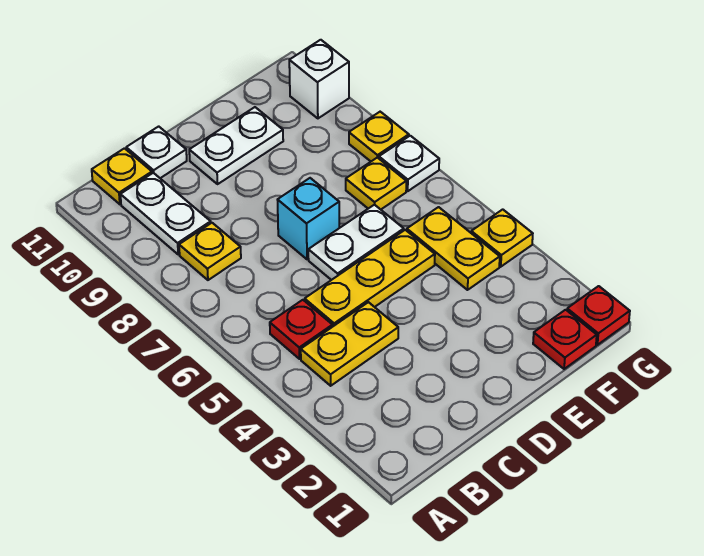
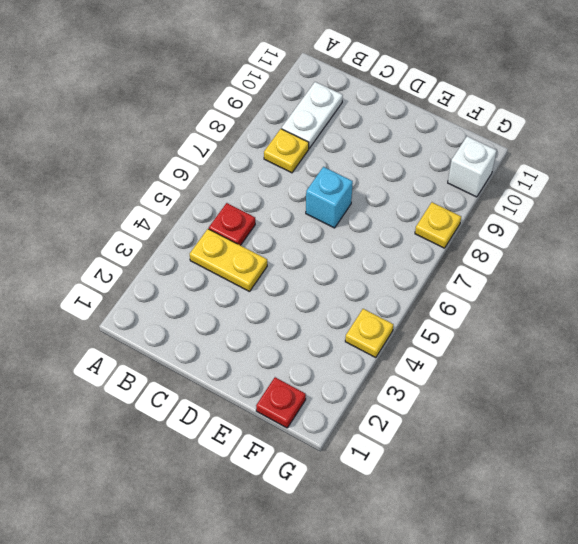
none -> yellow plate B11 level 1
none -> yellow plate C5:E5 level 1
none -> white plate C11 level 1

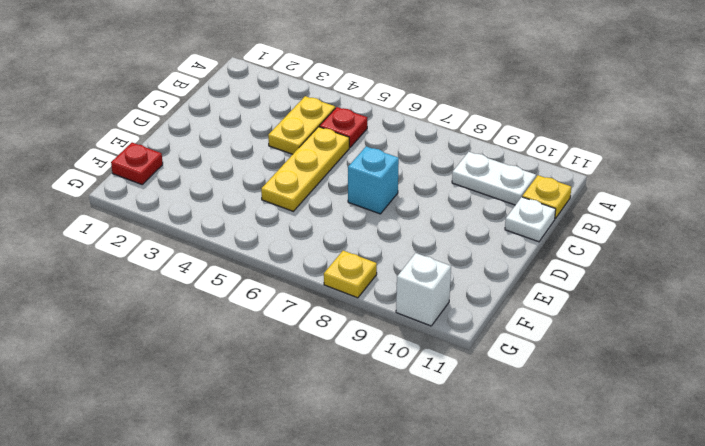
none -> yellow plate B8 level 1
none -> white plate D6:E6 level 1
none -> white plate D10:E10 level 1

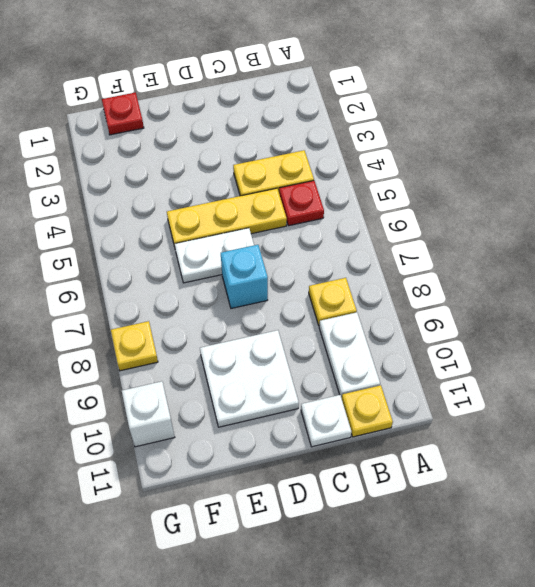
white plate D9:E10 level 1 -> white plate D10:E10 level 1
none -> yellow plate F4:F5 level 1
none -> yellow plate F7 level 1
none -> red plate G1 level 1

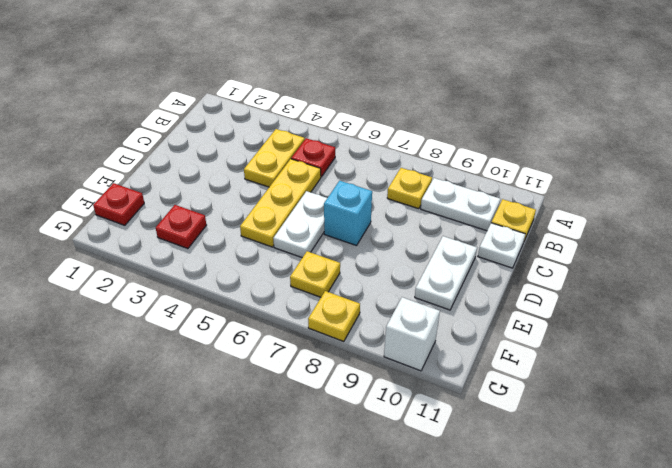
red plate F3 level 1 -> red plate G1 level 1
none -> yellow plate F4:F5 level 1
none -> yellow plate G4 level 1
none -> white plate G7 level 1

